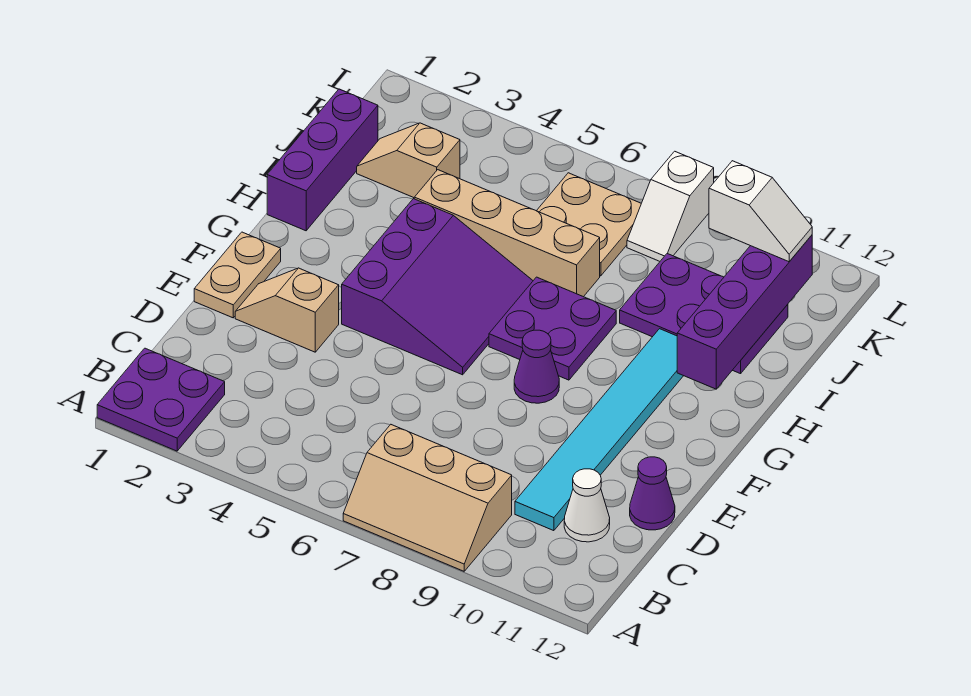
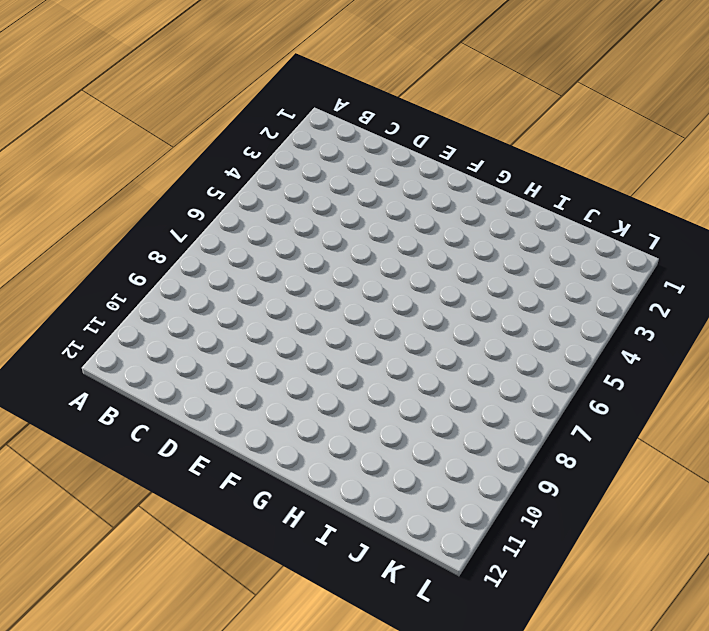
none -> purple plate A1:B2 level 1
none -> tan slope A7:B9 level 1 top B
none -> cyan tile C10:H10 level 1

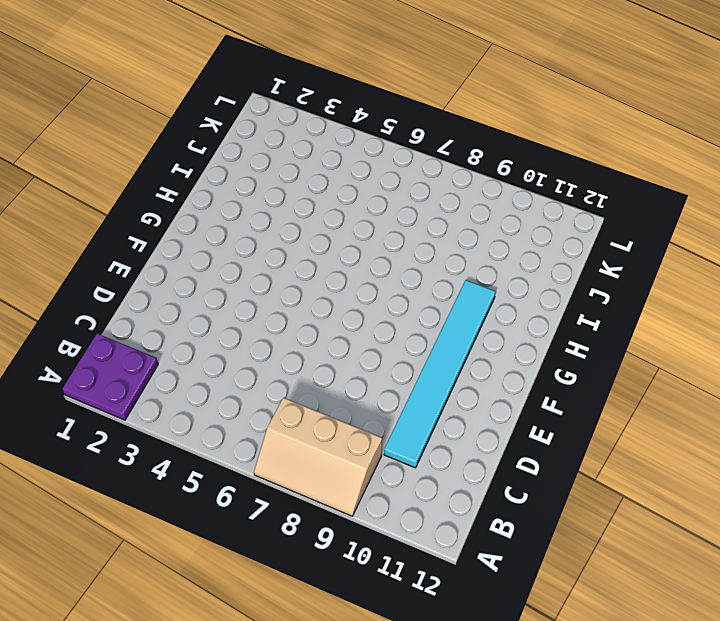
none -> white cone C11 level 1
none -> purple cone D12 level 1
none -> tan plate E1:F1 level 1

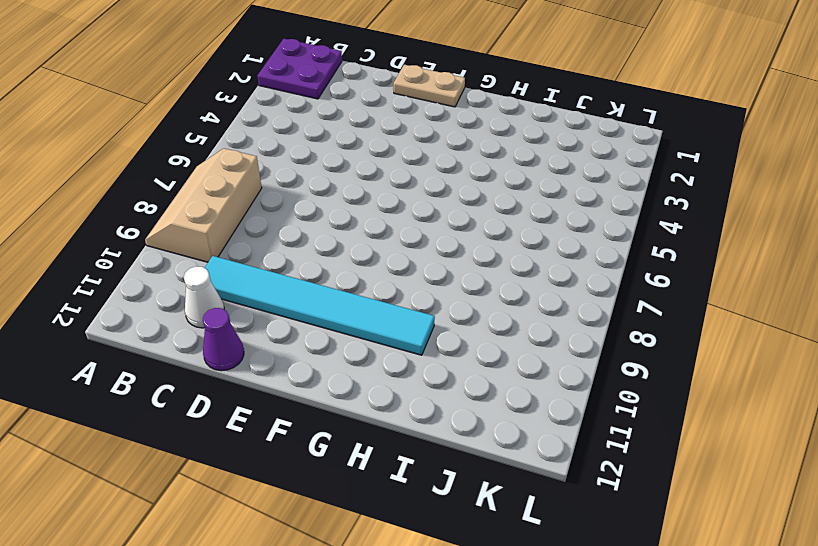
none -> tan slope E2:E3 level 1 top 3
none -> purple slope F4:H6 level 1 top 4
none -> purple cone F8 level 1

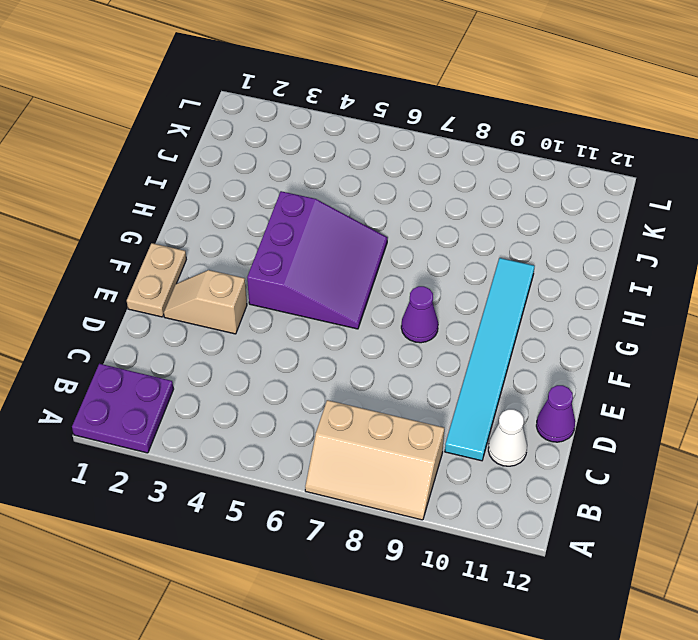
none -> purple plate G7:H8 level 1
none -> purple brick H1:J1 level 1
none -> tan brick I4:I7 level 1

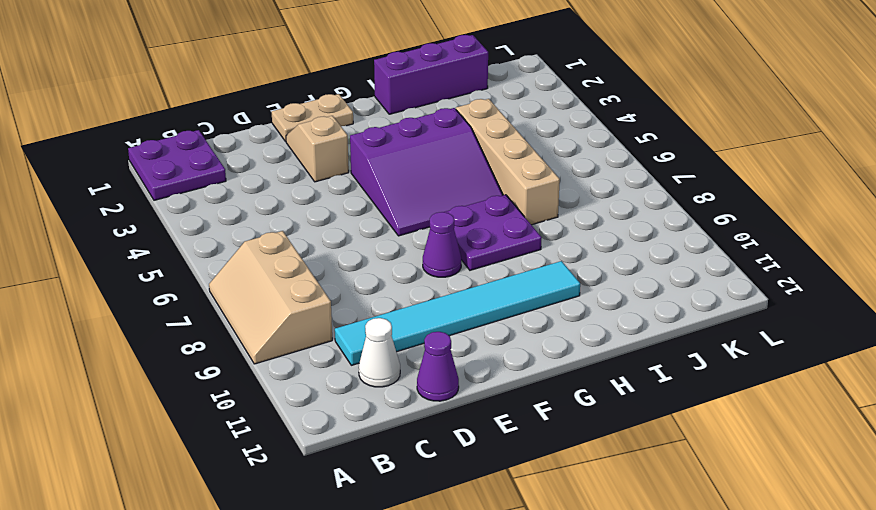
none -> purple plate I9:J11 level 1
none -> tan slope J2:J3 level 1 top 3
none -> tan plate J6:K7 level 1

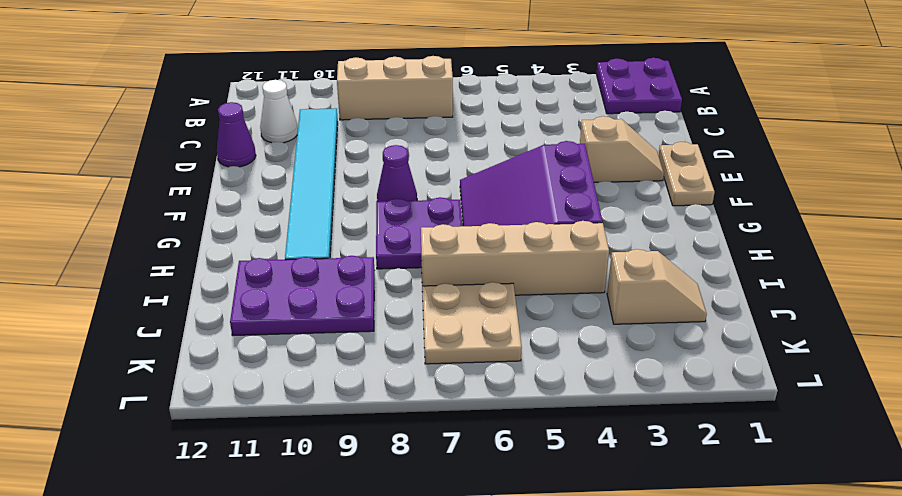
none -> purple brick H1:J1 level 1
none -> white slope K8:L8 level 1 top L
none -> purple brick H11:K11 level 2

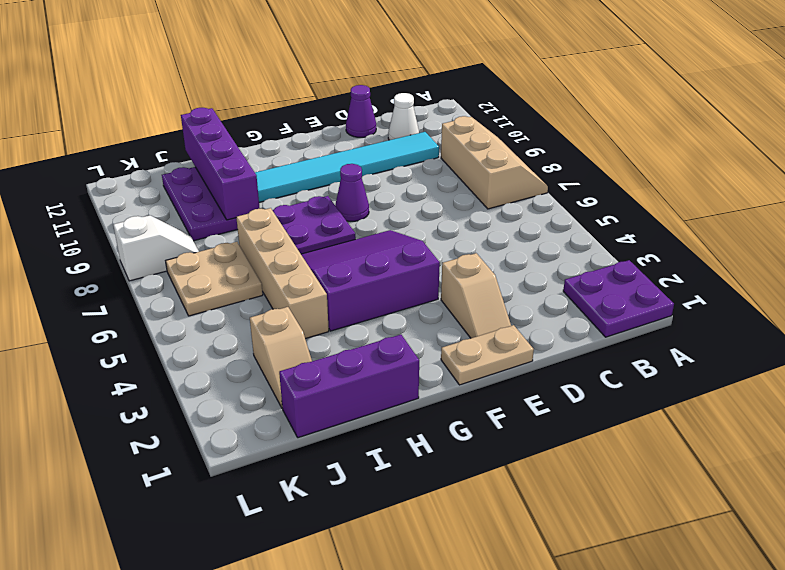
purple brick I9:I12 level 2 -> purple brick H11:K11 level 2
none -> white slope K10:K11 level 3 top 10

